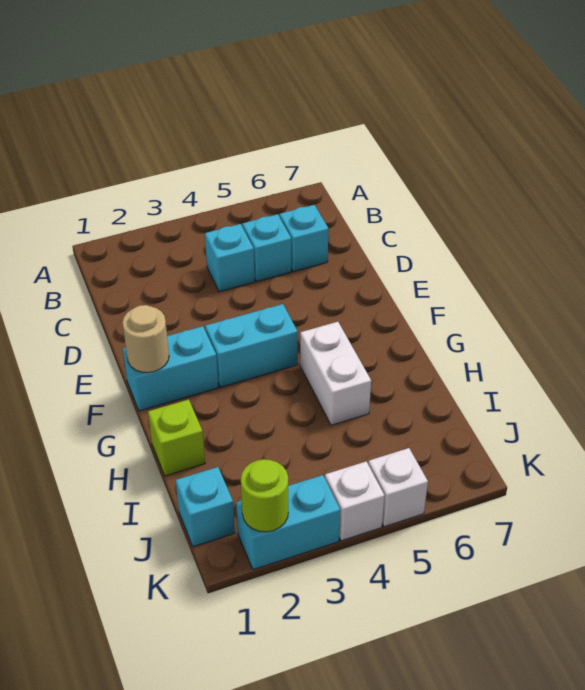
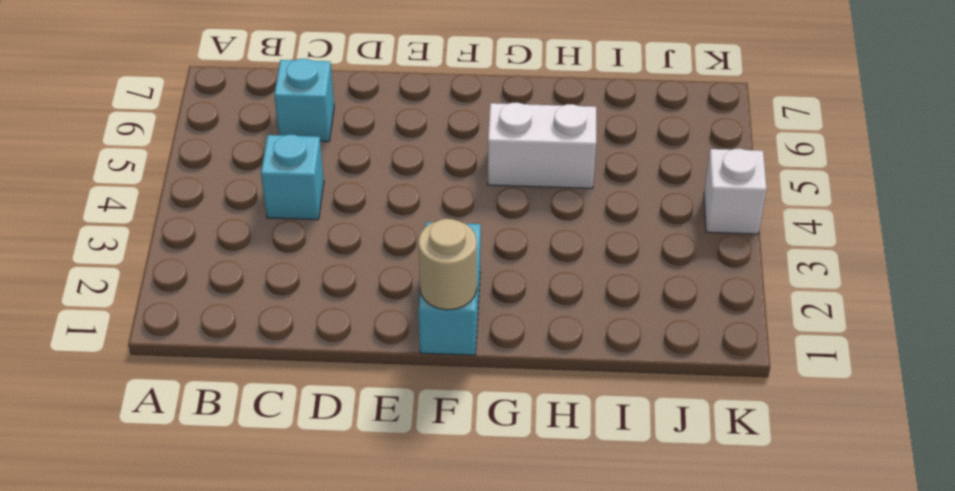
none -> cyan brick C5 level 1
none -> cyan brick F3:F4 level 1
none -> lime brick H1 level 1

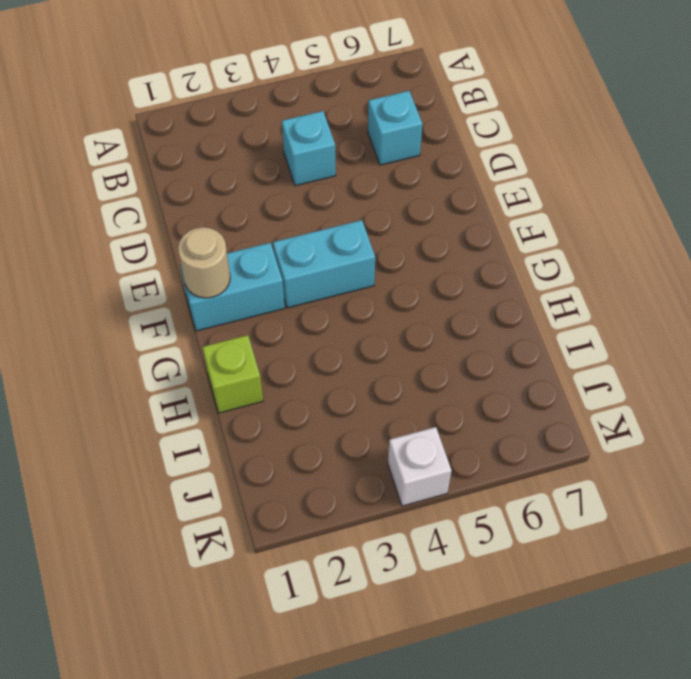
none -> cyan brick C5 level 1
none -> white brick G5:H5 level 1
none -> cyan brick J1 level 1

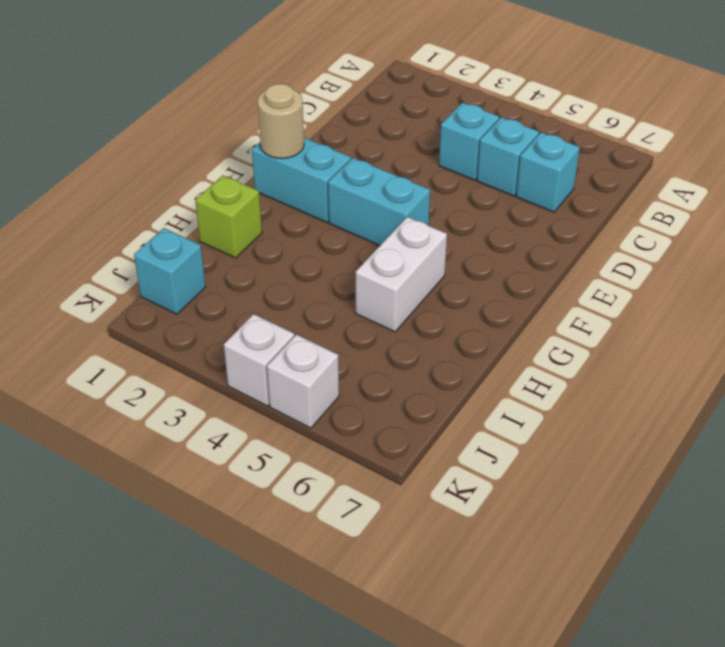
none -> cyan brick K2:K3 level 1
none -> lime round brick K2 level 2

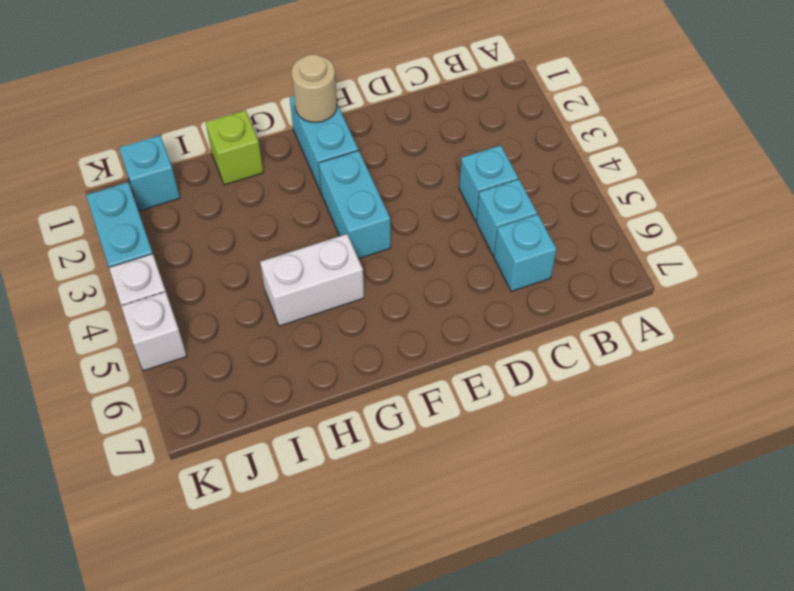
none -> lime round brick K2 level 2

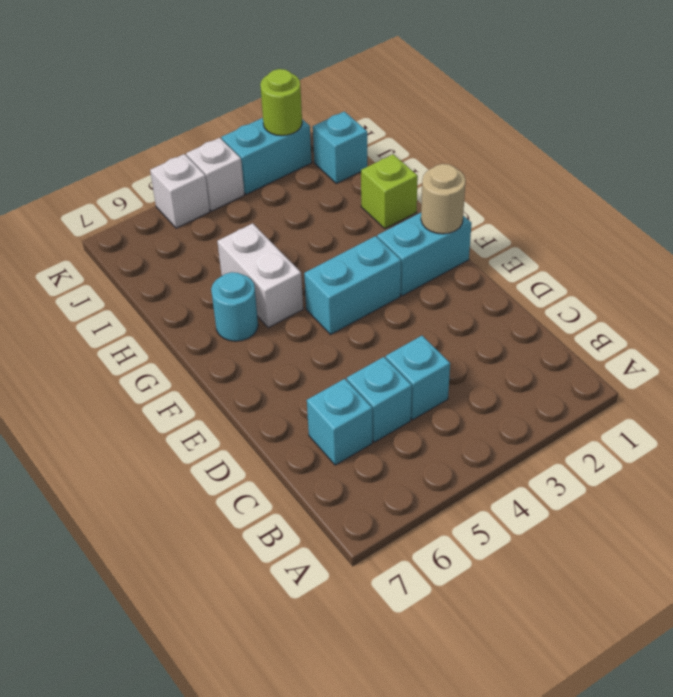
cyan round brick G6 level 1 -> none

